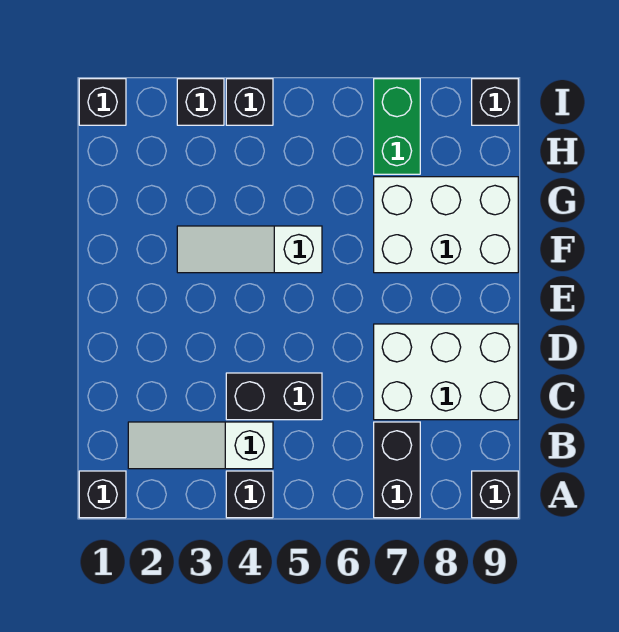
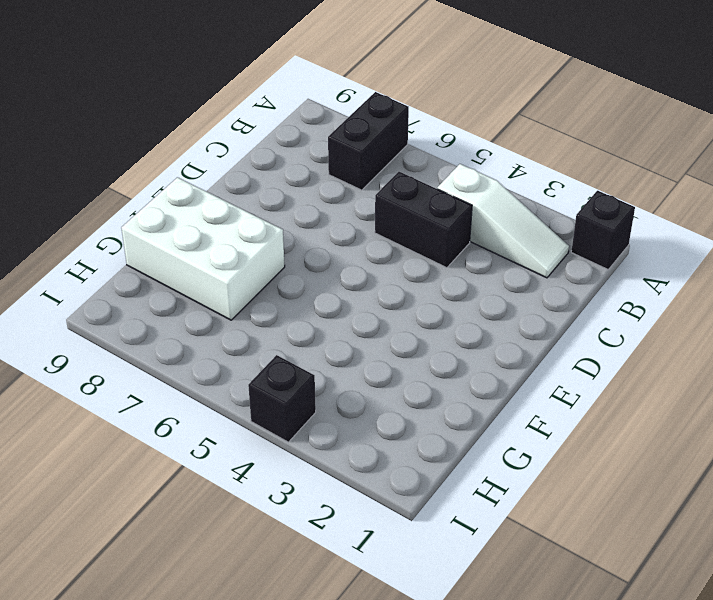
none -> black brick A4 level 1
none -> black brick A9 level 1
none -> white brick C7:D9 level 1

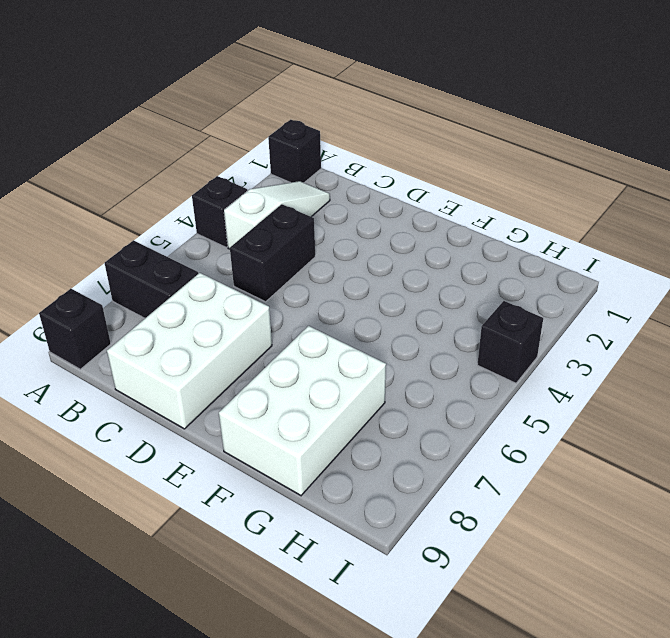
none -> white slope F3:F5 level 1 top 5
none -> green brick H7:I7 level 1
none -> black brick I1 level 1

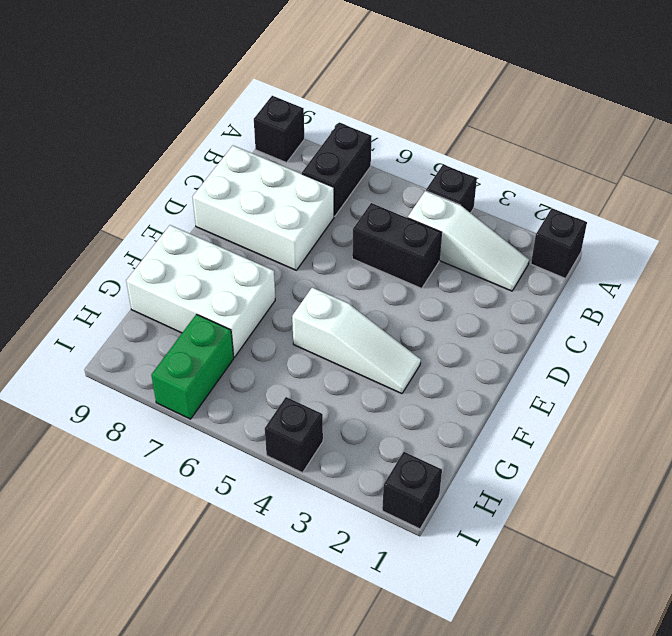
none -> black brick I3 level 1
none -> black brick I9 level 1

